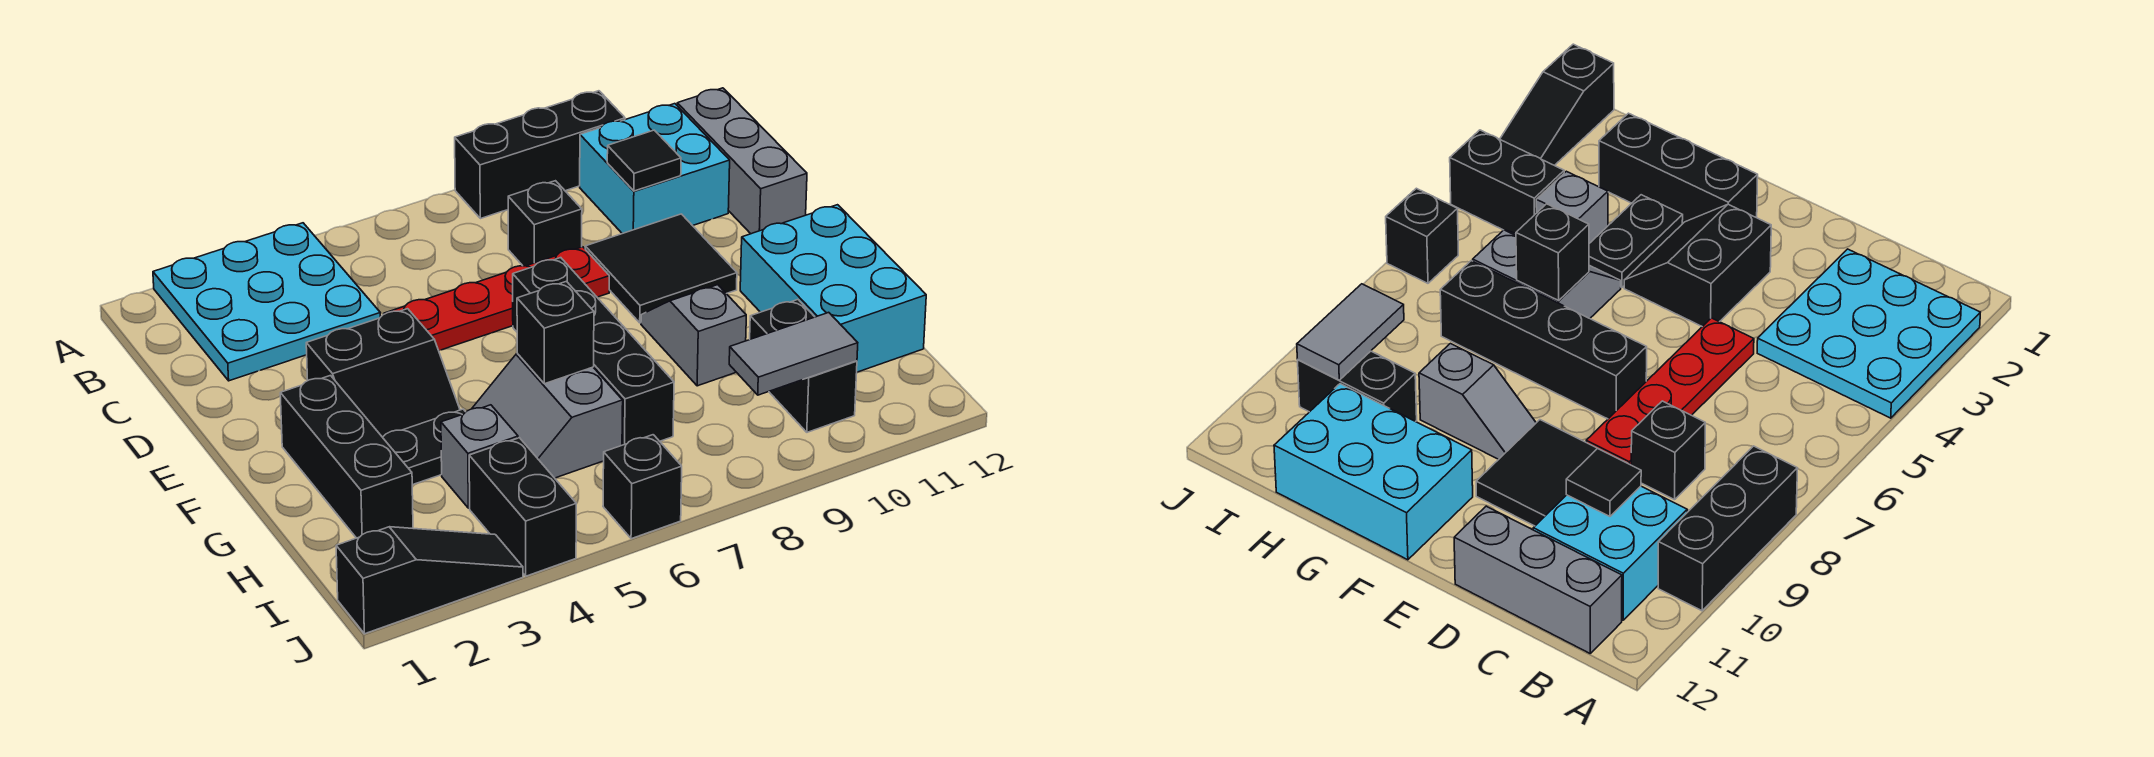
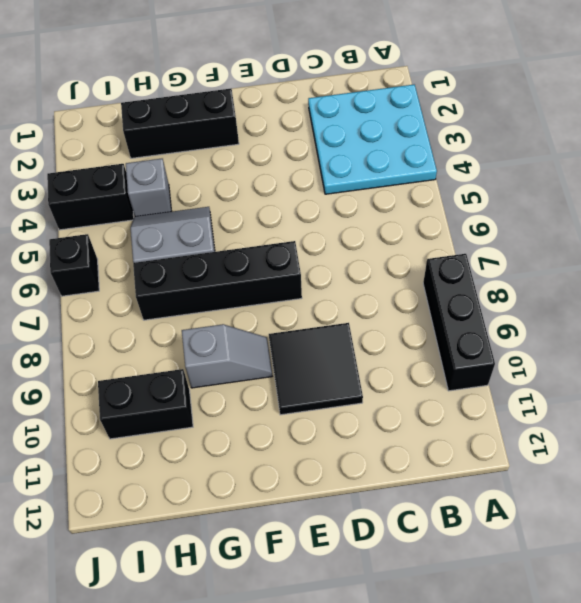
none -> cyan brick B10:C11 level 1
none -> grey brick B12:D12 level 1
none -> black brick C8 level 1

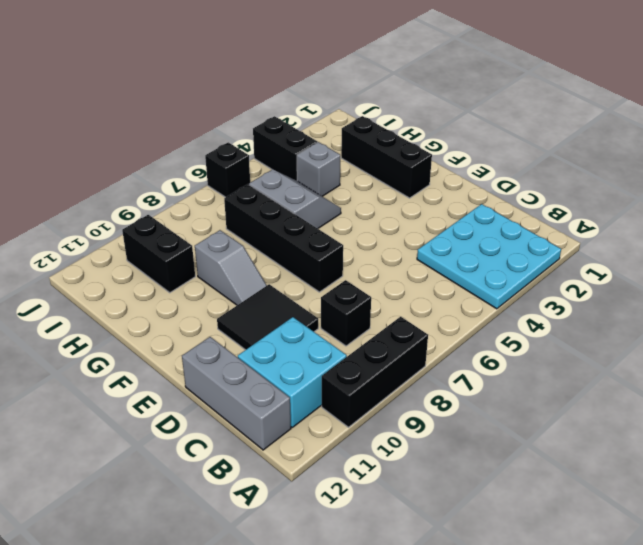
none -> red plate D5:D8 level 1
none -> black slope E3:F4 level 1 top E
none -> cyan brick F11:H12 level 1

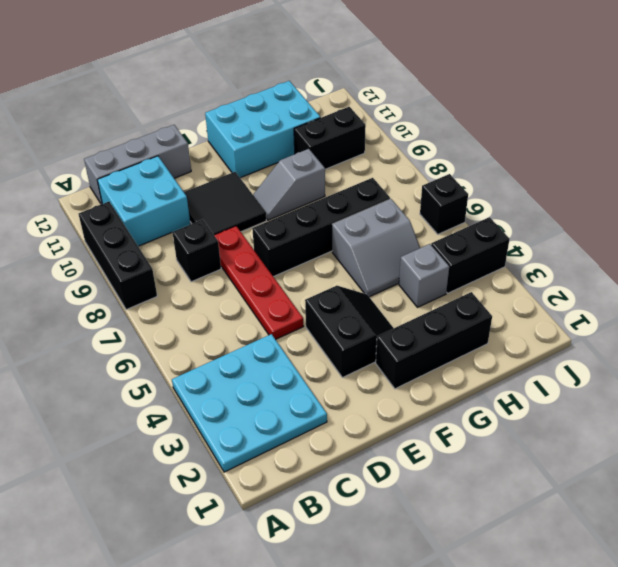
none -> black plate G3:G4 level 1
none -> black slope J1:J3 level 1 top 1
none -> black tile C10 level 2

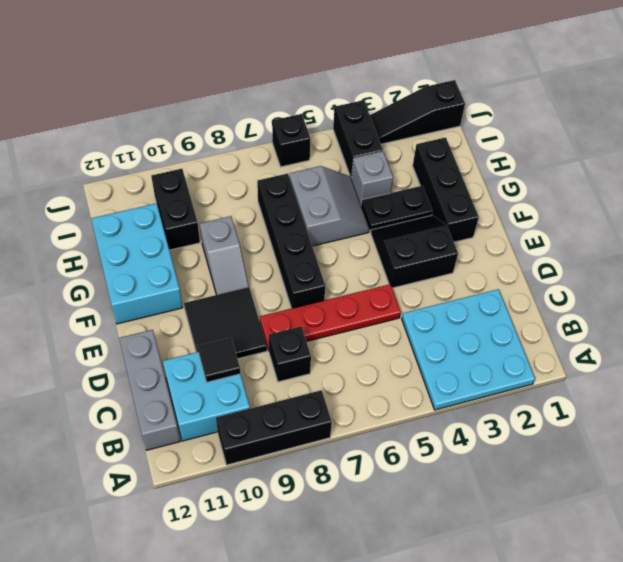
none -> black brick G6 level 2
none -> grey tile I9:I10 level 2

